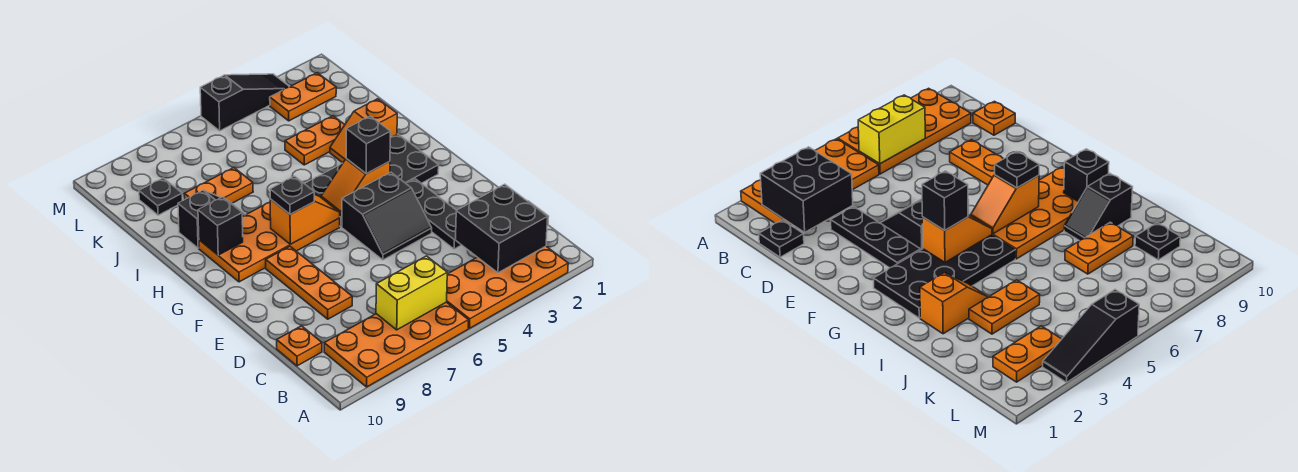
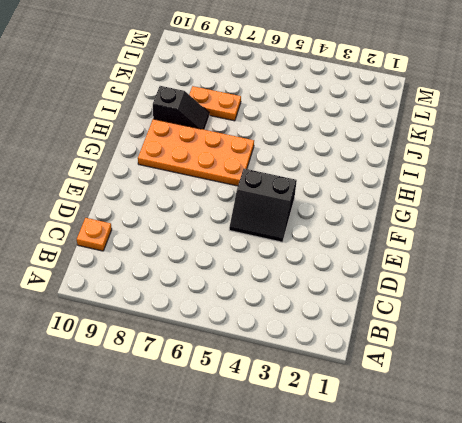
none -> orange plate A2:B5 level 1
none -> orange plate A6:B9 level 1
none -> black plate C1 level 1

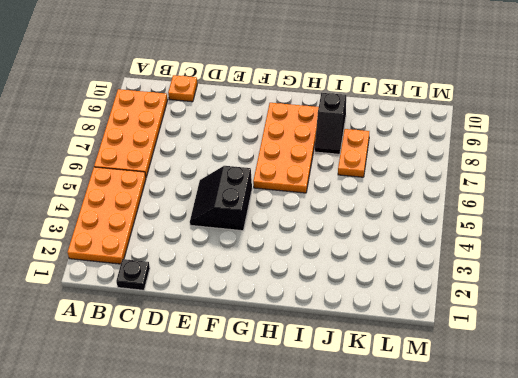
none -> black plate D3:F3 level 1
none -> orange plate D8:F8 level 1
none -> black plate G2:H5 level 1

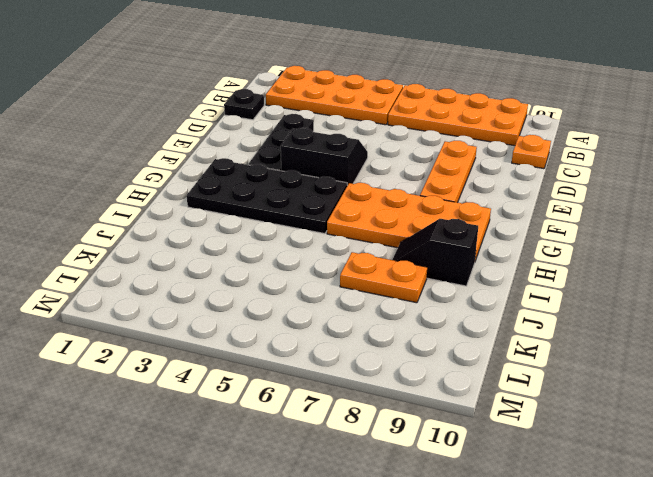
none -> orange slope I2:I3 level 1 top 2
none -> orange plate J3:J4 level 1
none -> black plate K9 level 1

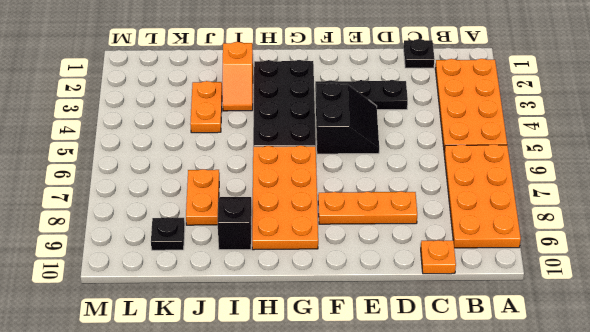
none -> orange plate L2:L3 level 1
none -> black slope M3:M5 level 1 top 5
none -> black brick B2:C3 level 2

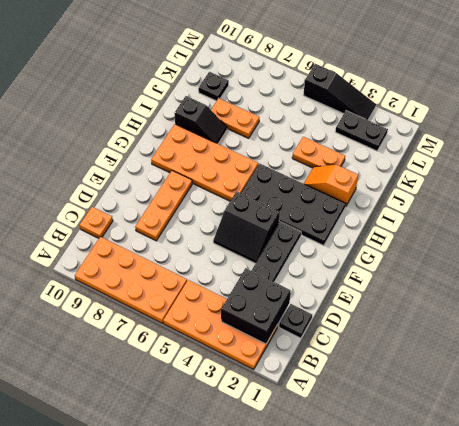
black plate L2:L3 level 1 -> orange plate L2:L3 level 1
none -> yellow brick B6:B7 level 2
none -> orange slope G4:G5 level 2 top 4
none -> orange slope G6:G7 level 2 top 7

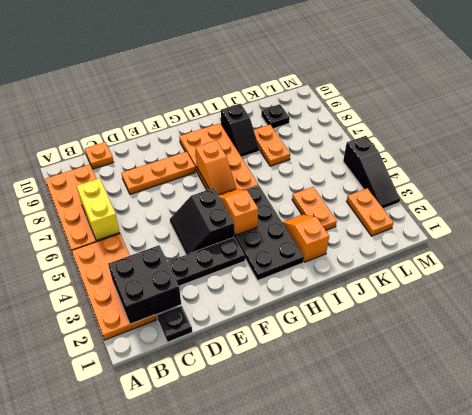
none -> black brick H9 level 2
none -> black brick G4 level 3
none -> black plate G7 level 3

